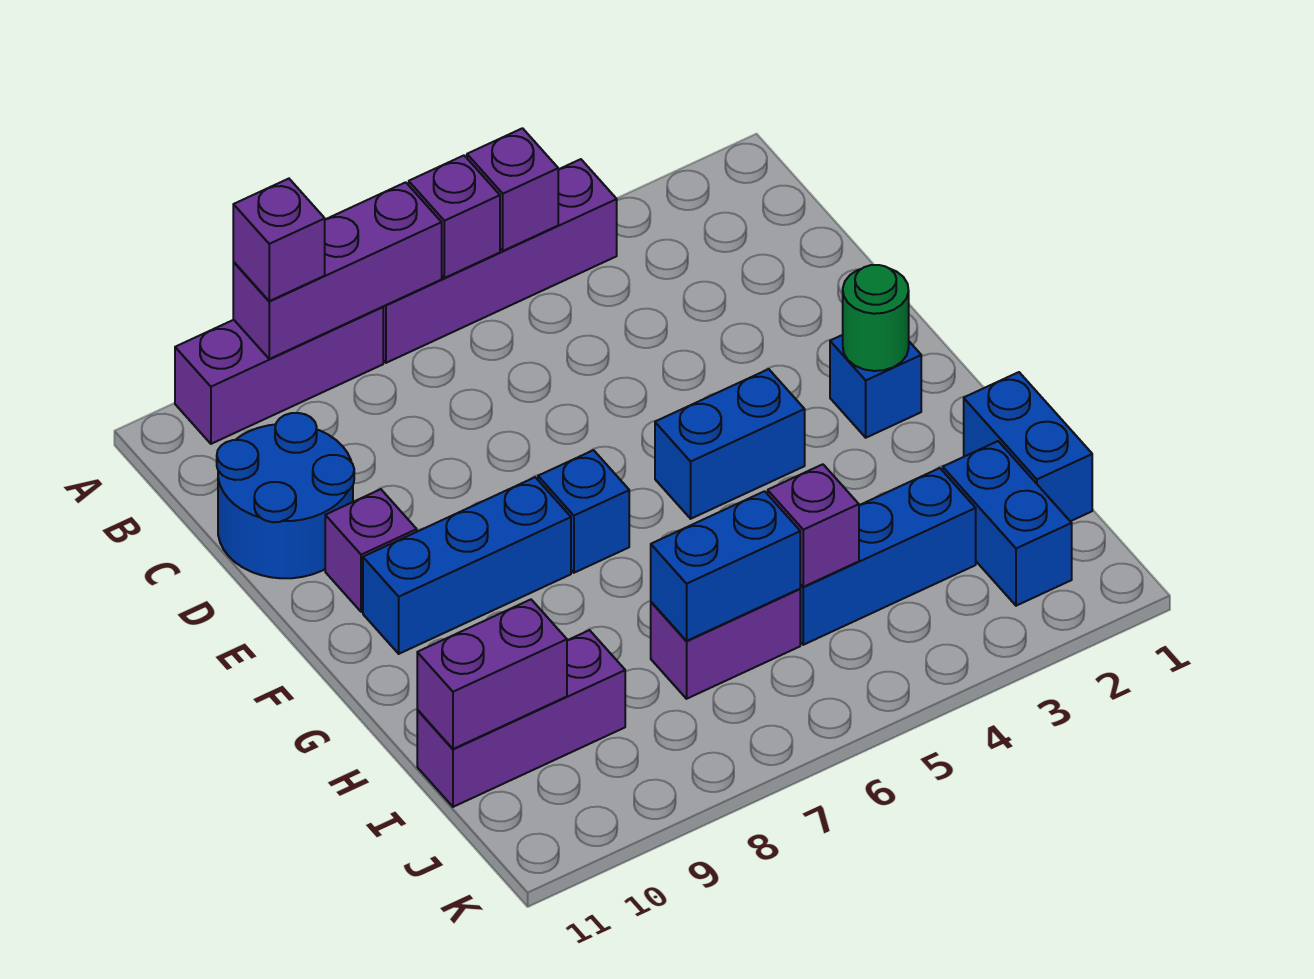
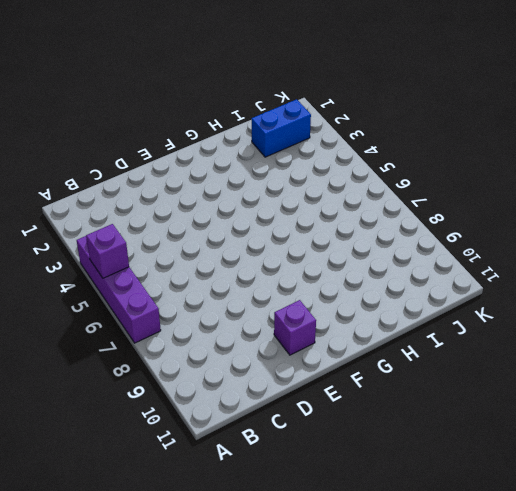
none -> purple brick A8:A10 level 1
none -> blue round brick C10:D11 level 1
none -> blue brick F2 level 1

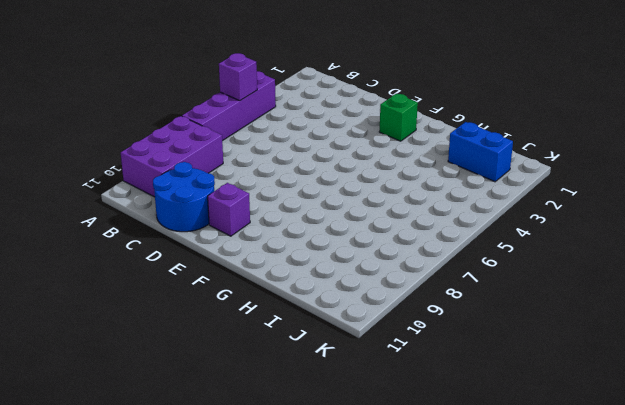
purple brick A8:B10 level 1 -> purple brick A8:A10 level 1
green brick F2 level 1 -> blue brick F2 level 1
none -> blue brick F4:F5 level 1
none -> blue brick F7 level 1
none -> blue brick F8:F10 level 1

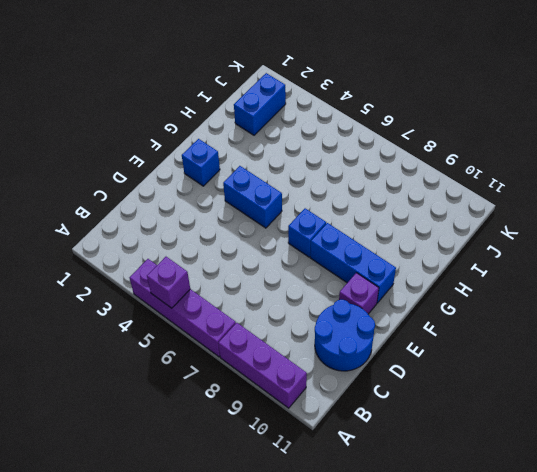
none -> blue brick H1:I1 level 1
none -> blue brick I3:I5 level 1
none -> purple brick I6:I7 level 1

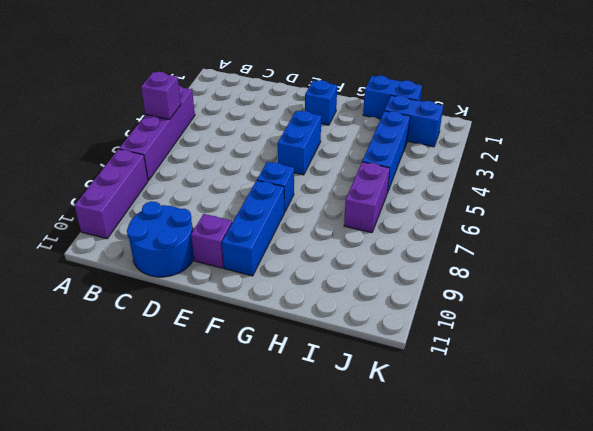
none -> purple brick I9:I11 level 1
none -> purple brick A6 level 2
none -> purple brick A7:A9 level 2

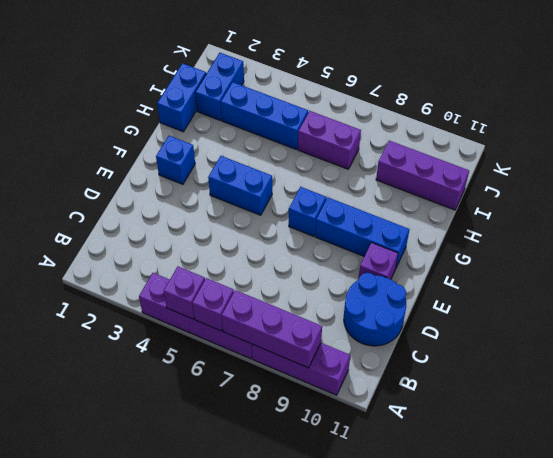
none -> green round brick F2 level 2
none -> purple brick I5 level 2
none -> blue brick I6:I7 level 2

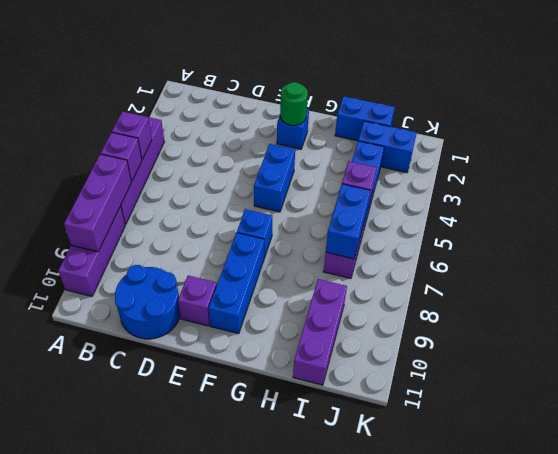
none -> purple brick I10:I11 level 2
none -> purple brick A9 level 3

